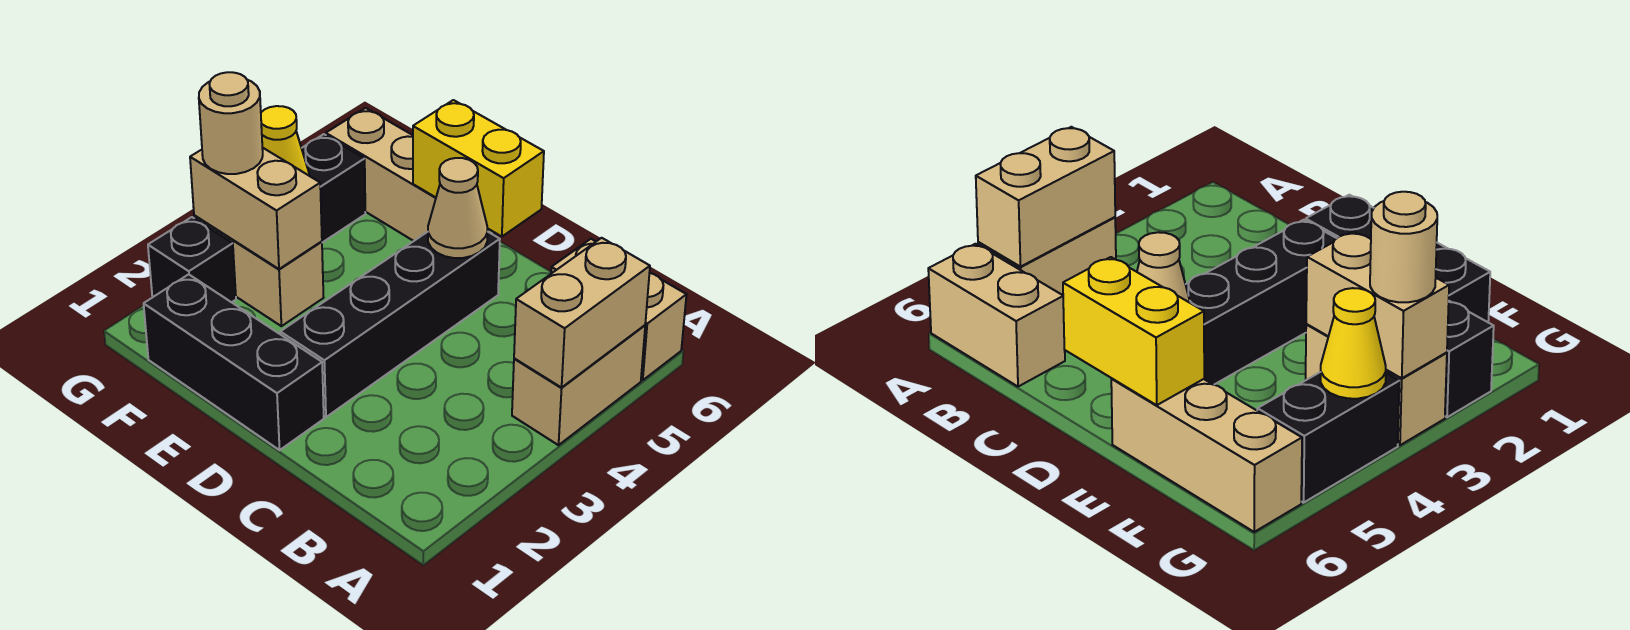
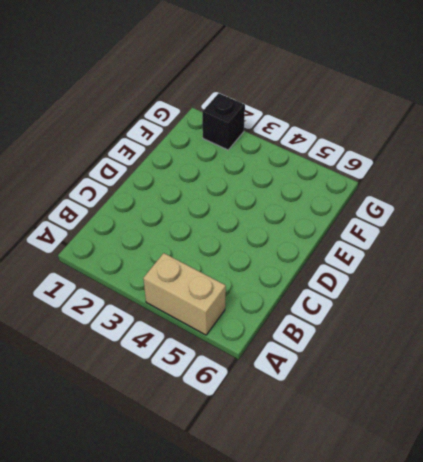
none -> tan brick A6:B6 level 1
none -> black brick D1:F1 level 1
none -> black brick D2:D5 level 1

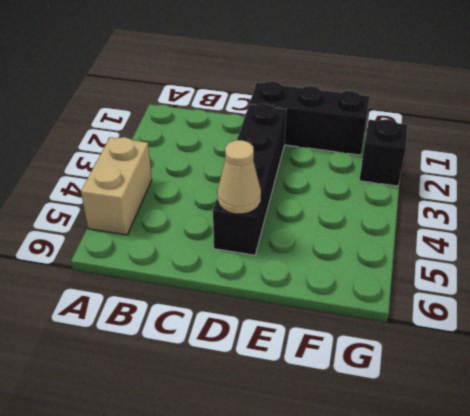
none -> tan brick A6:B6 level 1
none -> tan brick E6:G6 level 1
none -> tan brick F3:G3 level 1

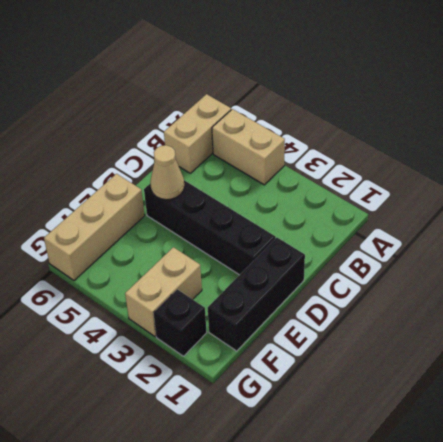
none -> black brick G4:G5 level 1
none -> tan brick A4:A5 level 2
none -> yellow brick D6:E6 level 2

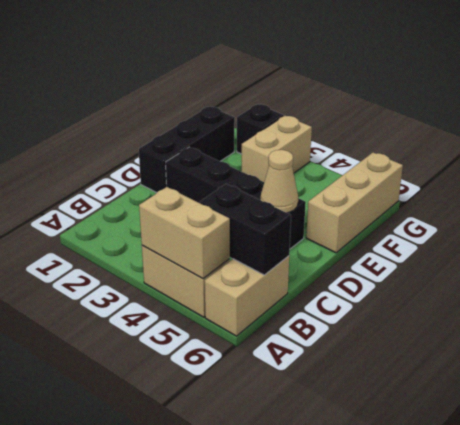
black brick B5:B6 level 2 -> black brick G4:G5 level 1
none -> yellow brick D6:E6 level 2
none -> tan brick F3:G3 level 2
none -> yellow cone G4 level 2

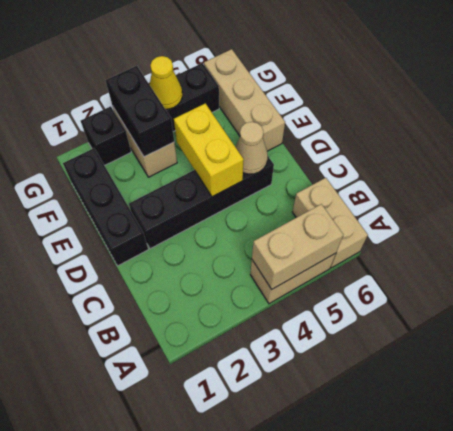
yellow brick D4:E4 level 2 -> yellow brick D6:E6 level 2
black brick F3:G3 level 2 -> tan brick F3:G3 level 2
none -> tan round brick G3 level 3

